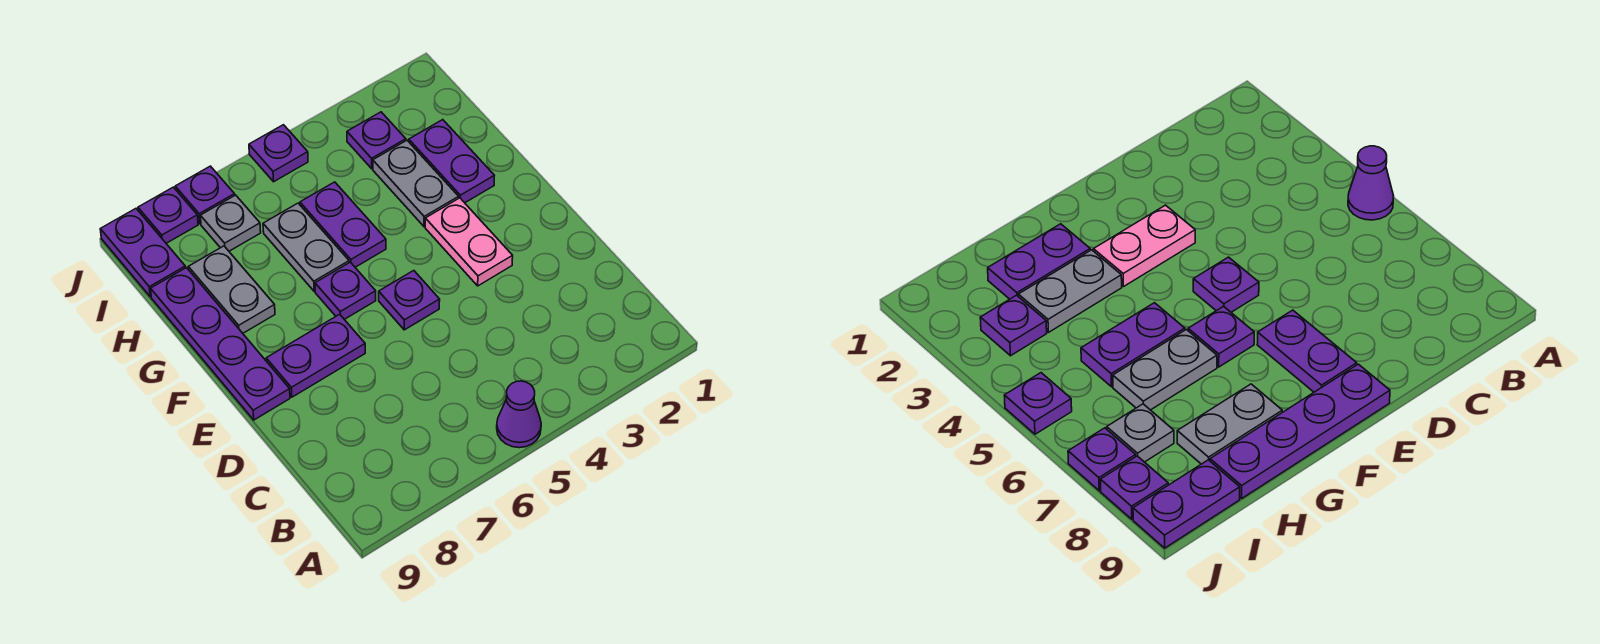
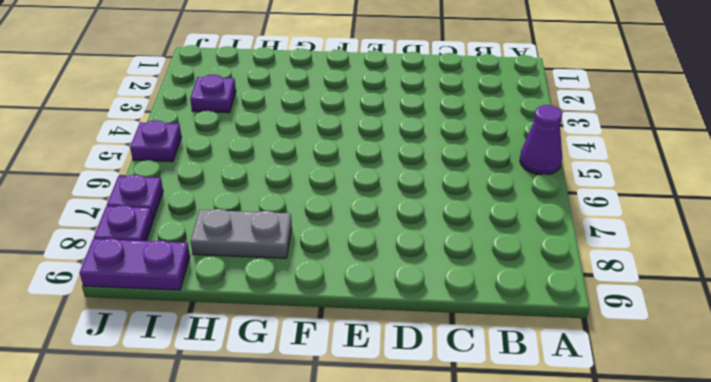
none -> pink plate E3:F3 level 1
none -> purple plate E5 level 1
none -> purple plate E7:E8 level 1

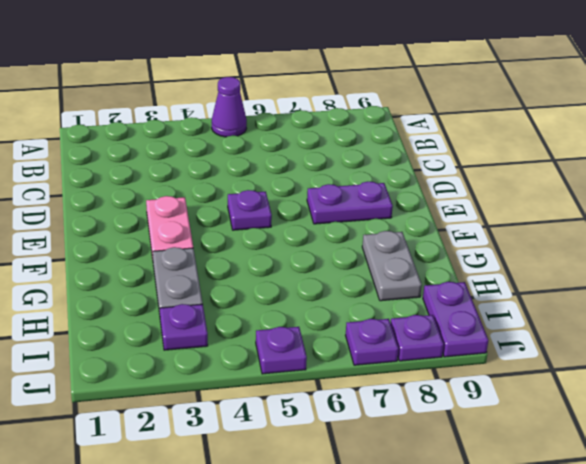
none -> purple plate E9:H9 level 1
none -> purple plate F6 level 1
none -> purple plate G2:H2 level 1

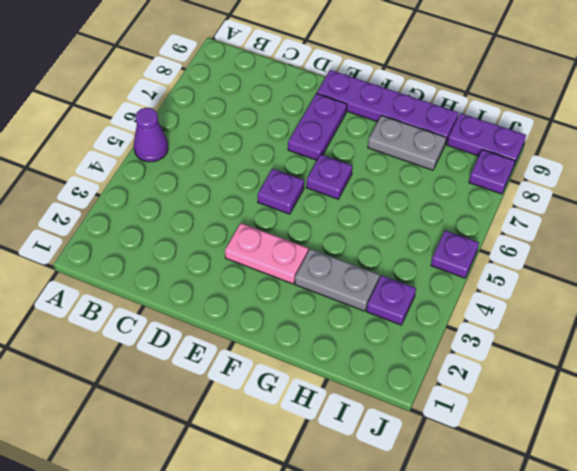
none -> purple plate G2:H2 level 1
none -> purple plate G5:H5 level 1
none -> grey plate G6:H6 level 1

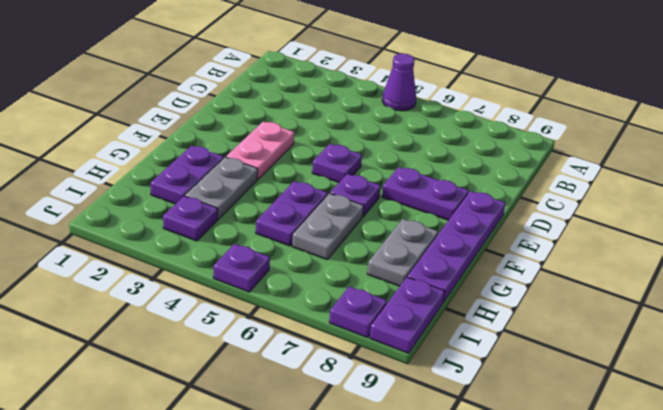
none -> grey plate I7 level 1
none -> purple plate J7 level 1

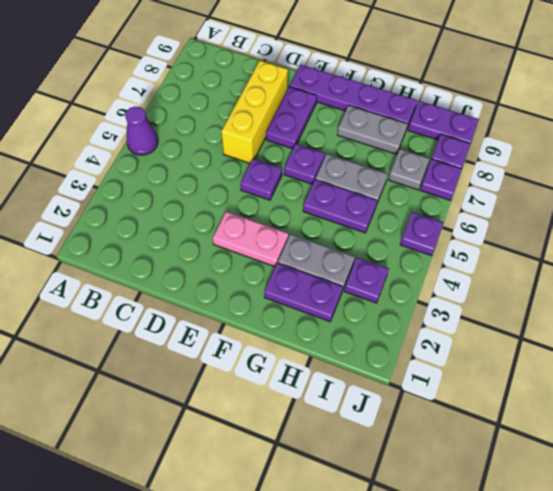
yellow brick D6:D8 level 1 -> none

